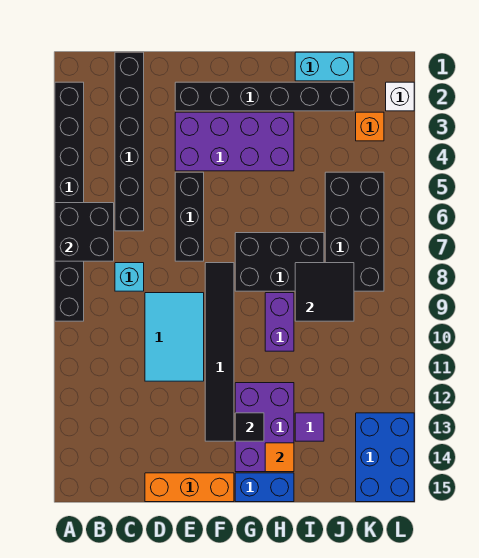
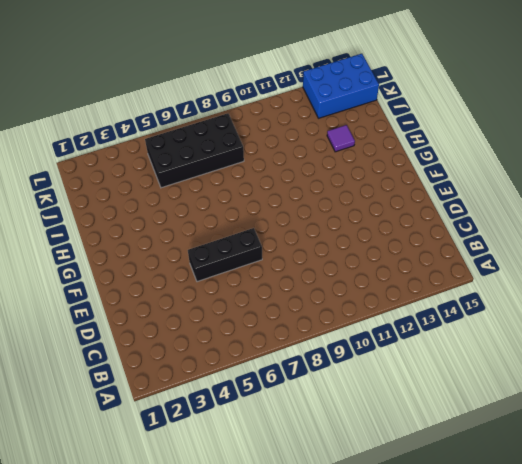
none -> black brick A2:A9 level 1
none -> black brick C1:C6 level 1
none -> cyan brick C8 level 1

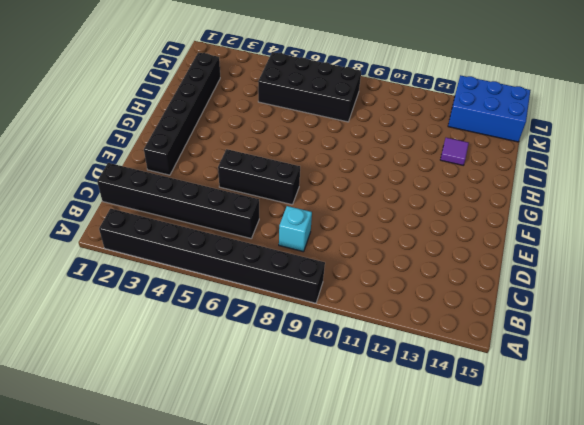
none -> cyan tile D9:E11 level 1
none -> orange brick D15:F15 level 1
none -> purple brick E3:H4 level 1

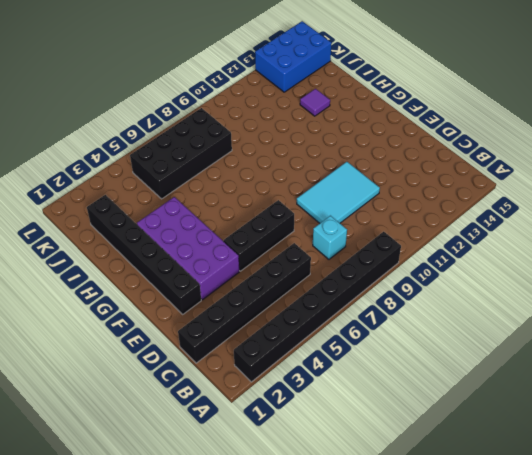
none -> orange brick D15:F15 level 1
none -> black tile F8:F13 level 1
none -> black brick G7:I8 level 1

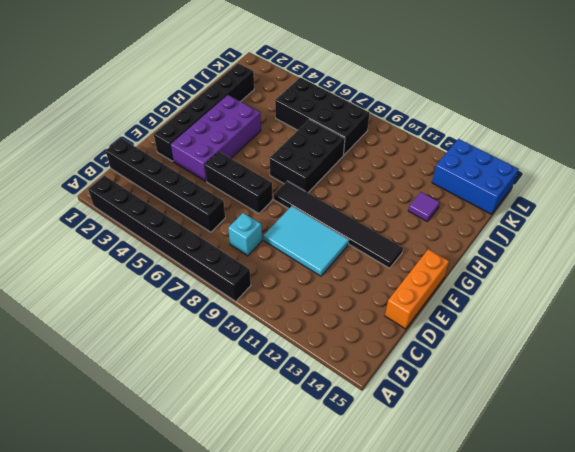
none -> purple brick G12:H14 level 1
none -> blue brick G15:H15 level 1
none -> purple brick H9:H10 level 1

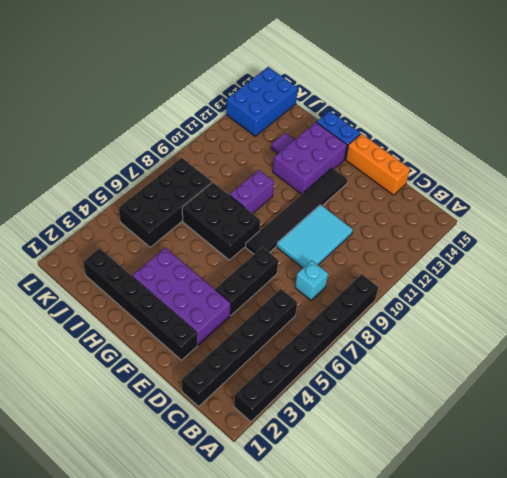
none -> cyan brick I1:J1 level 1
none -> orange brick K3 level 1
none -> white brick L2 level 1

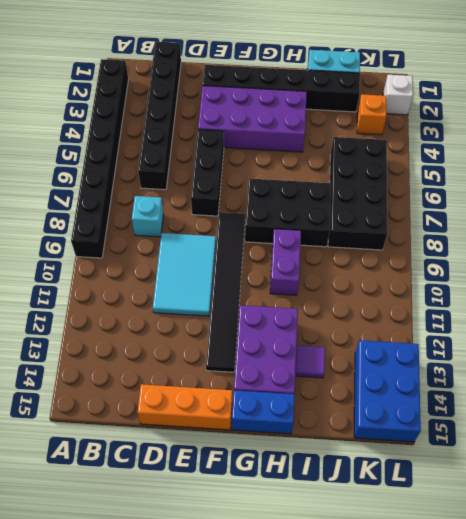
none -> black brick A6:B7 level 2
none -> black tile G13 level 2
none -> orange tile H14 level 2

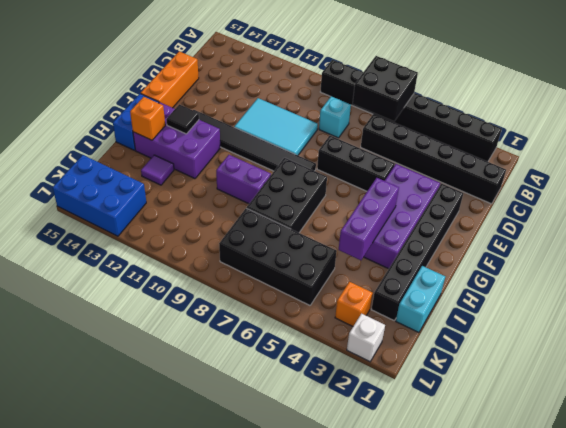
purple brick G4:I4 level 2 -> none
orange brick H14 level 2 -> orange tile H14 level 2
none -> black tile I8:J9 level 2

